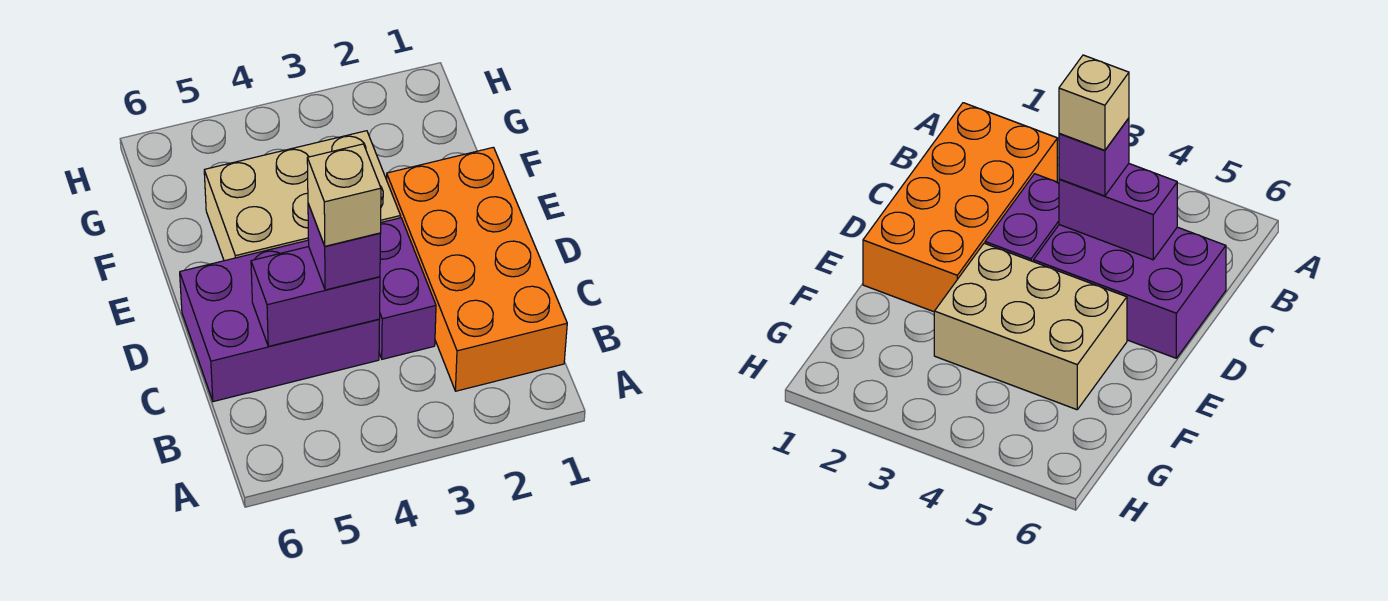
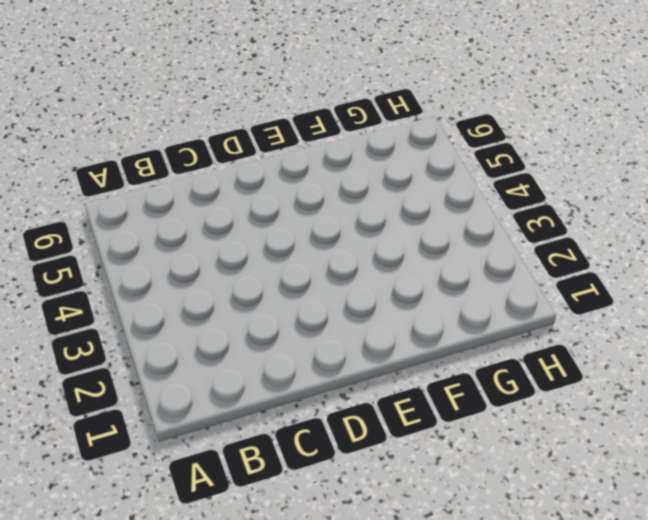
none -> orange brick B1:E2 level 1
none -> purple brick C3:D3 level 1

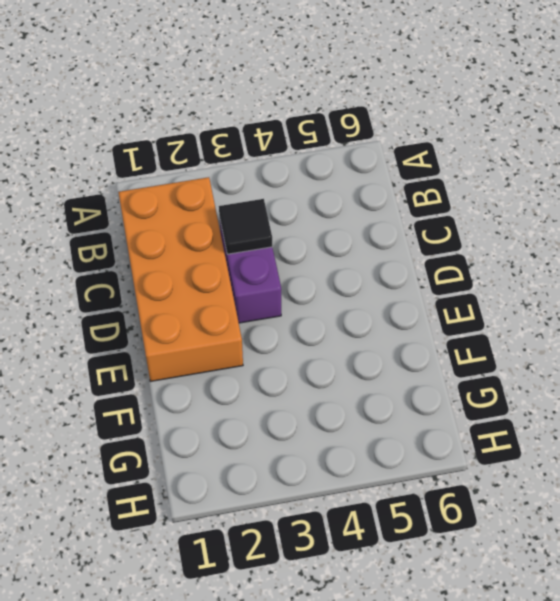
black tile C3 level 2 -> none
none -> purple brick C4:D6 level 1
none -> tan brick E3:F5 level 1

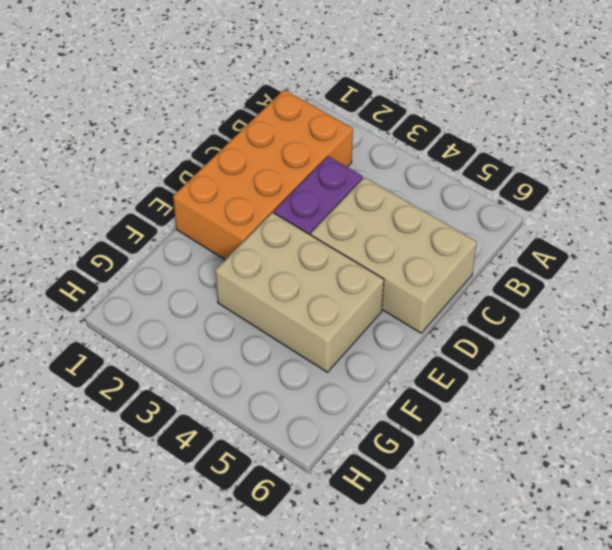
tan brick C4:D6 level 1 -> purple brick C4:D6 level 1
none -> purple brick C4:C5 level 2
none -> purple brick C4 level 3

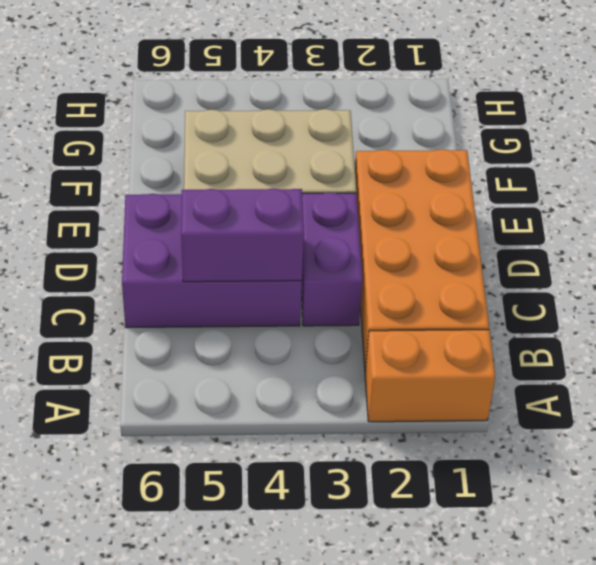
orange brick A1:A2 level 1 -> none
none -> purple brick C4 level 3
none -> tan brick C4 level 4

